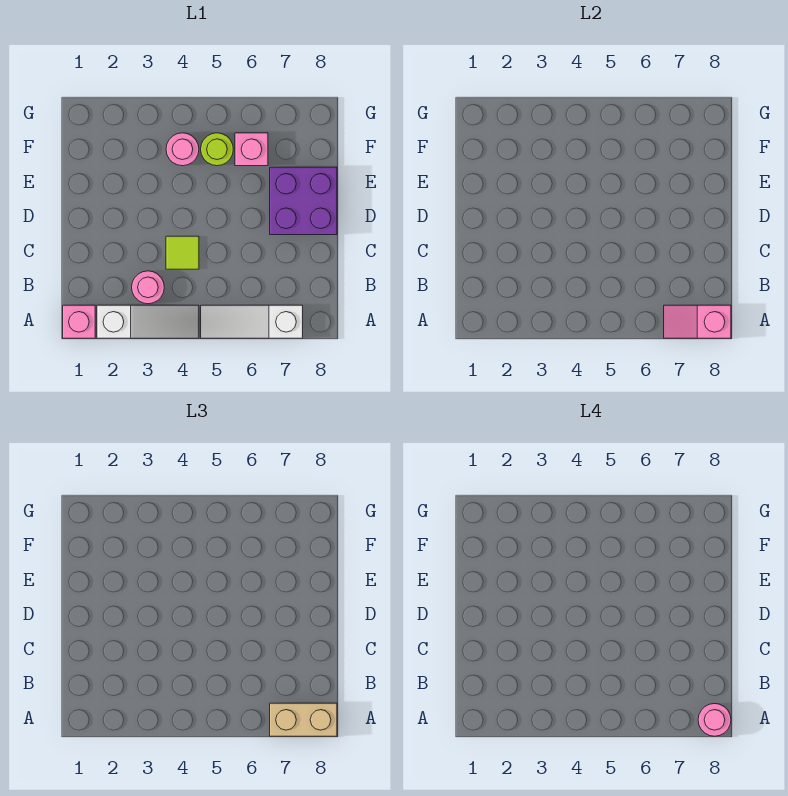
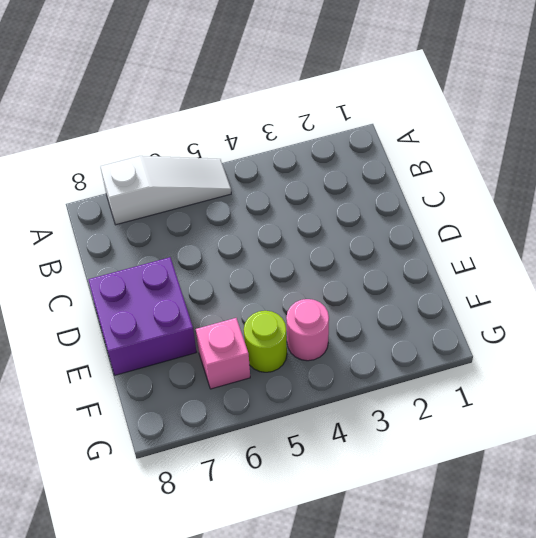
none -> pink brick A1 level 1
none -> white slope A2:A4 level 1 top 2
none -> pink round brick B3 level 1

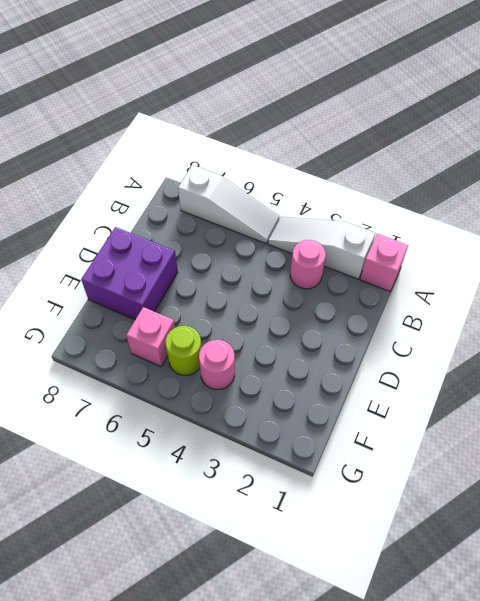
none -> lime tile C4 level 1
none -> pink slope A7:A8 level 2 top 8
none -> tan brick A7:A8 level 3

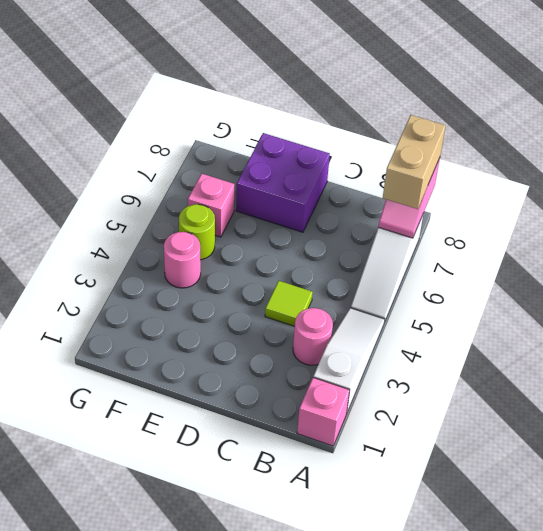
none -> pink round brick A8 level 4

